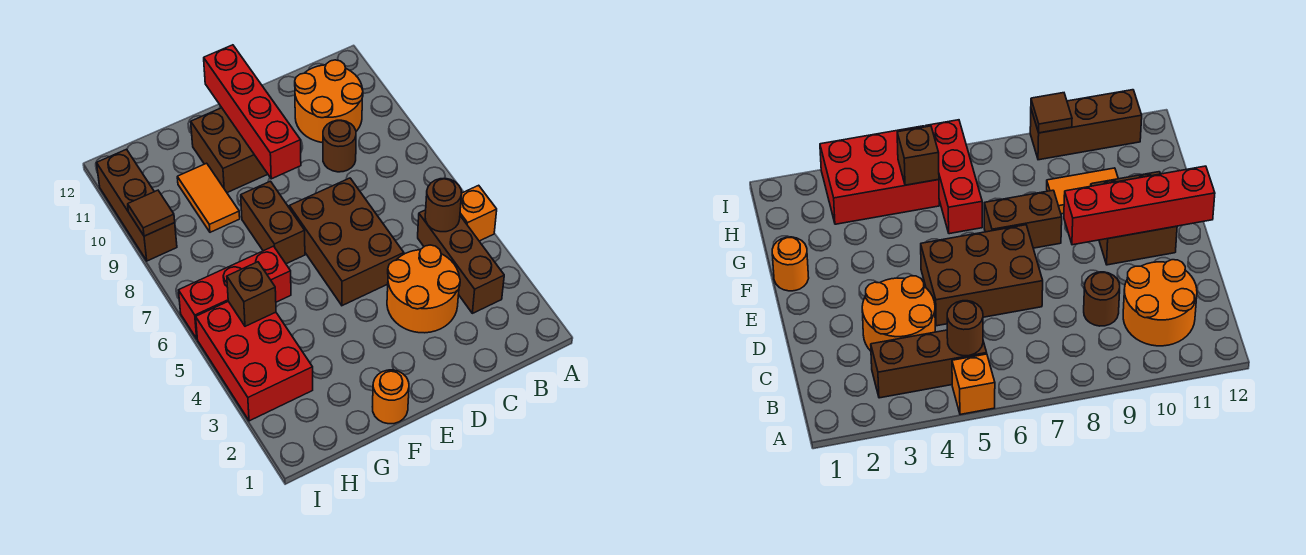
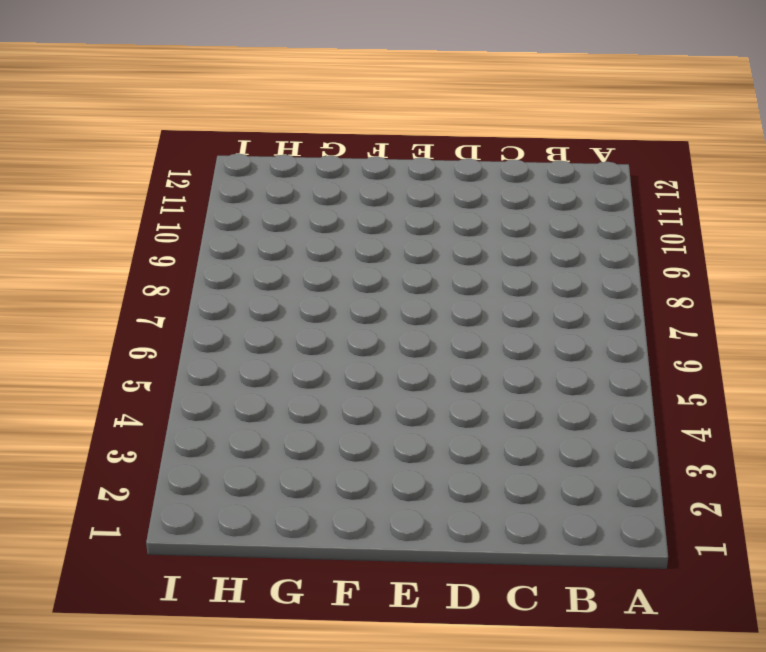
none -> orange brick A5 level 1
none -> brown brick B3:B5 level 1
none -> orange round brick B10:C11 level 1

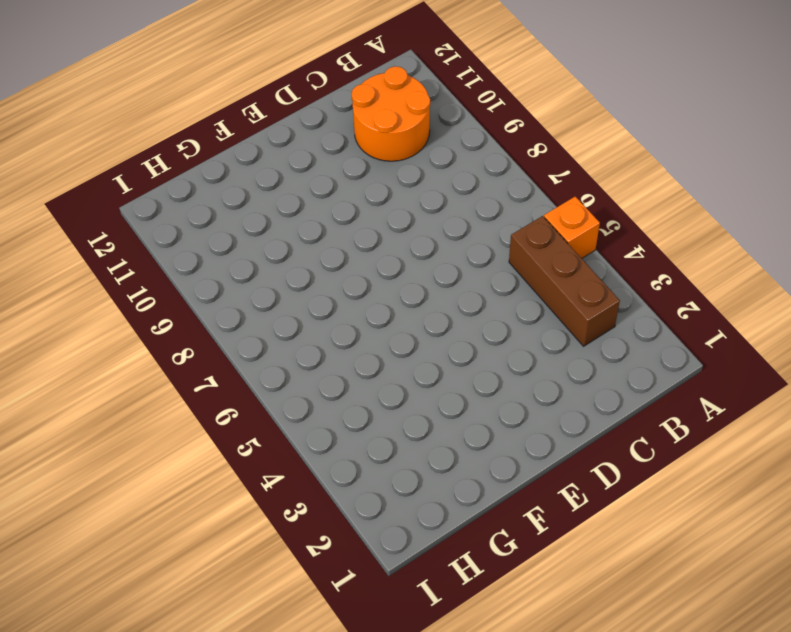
none -> orange round brick C3:D4 level 1
none -> brown round brick C9 level 1
none -> brown brick D5:E7 level 1

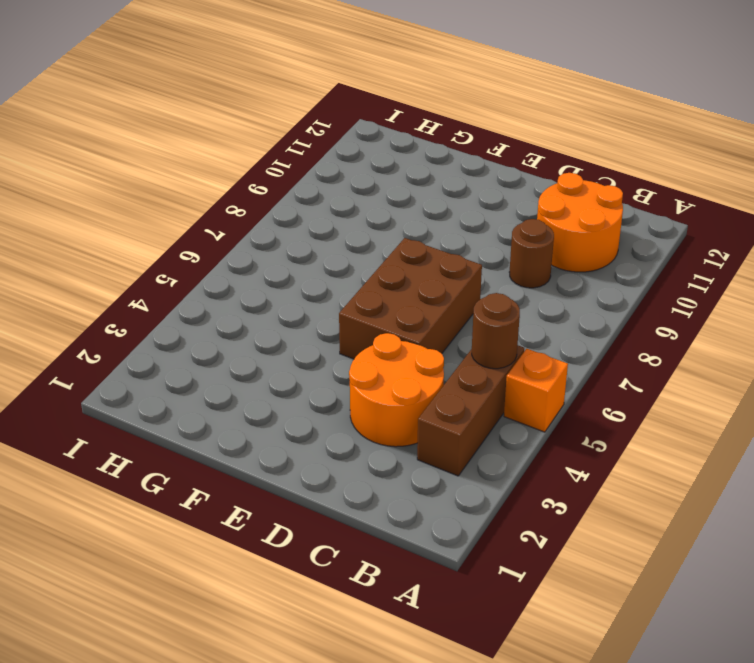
none -> brown brick E10:F11 level 1
none -> orange round brick F1 level 1
none -> brown brick F7:F8 level 1

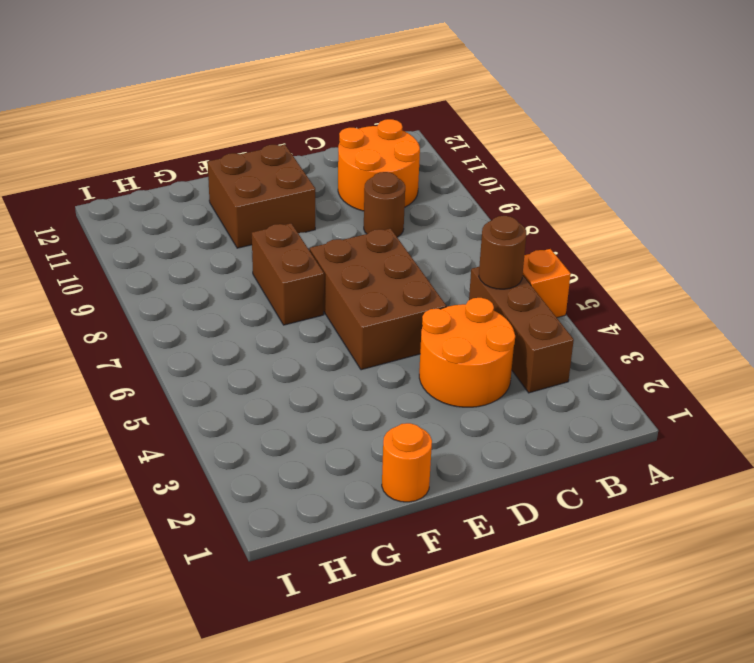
none -> red brick G6:I6 level 1
none -> orange tile G9:G10 level 1
none -> red brick H3:I5 level 1

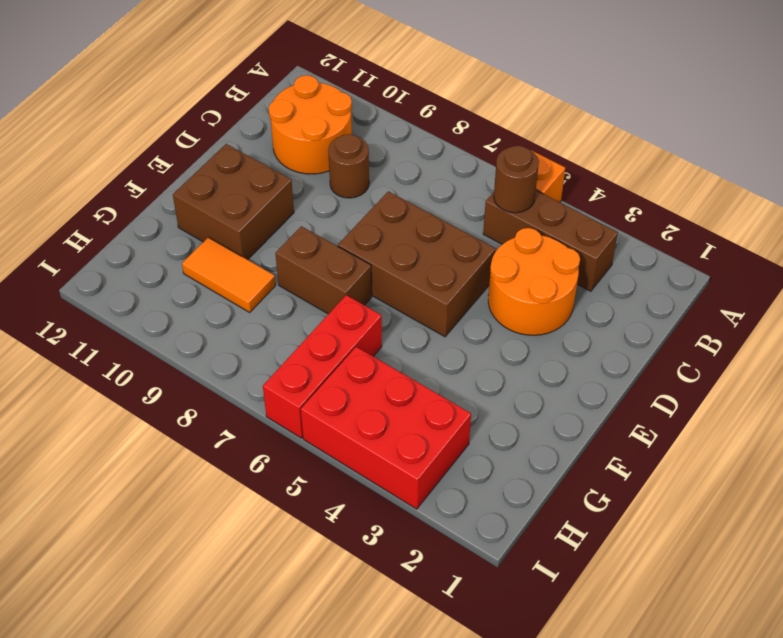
none -> orange round brick F1 level 1
none -> brown brick I9:I11 level 1
none -> red brick E9:E12 level 2

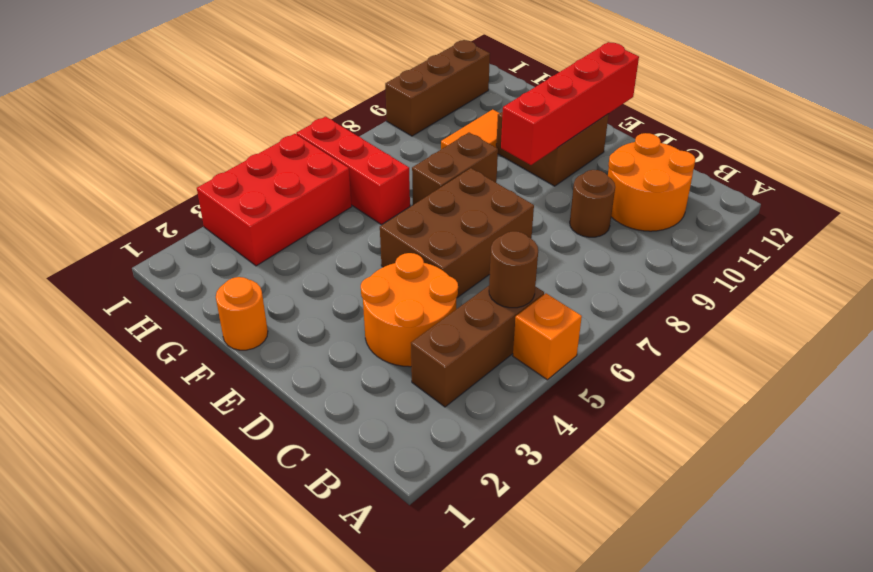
none -> brown brick H5 level 2
none -> brown tile I9 level 2

